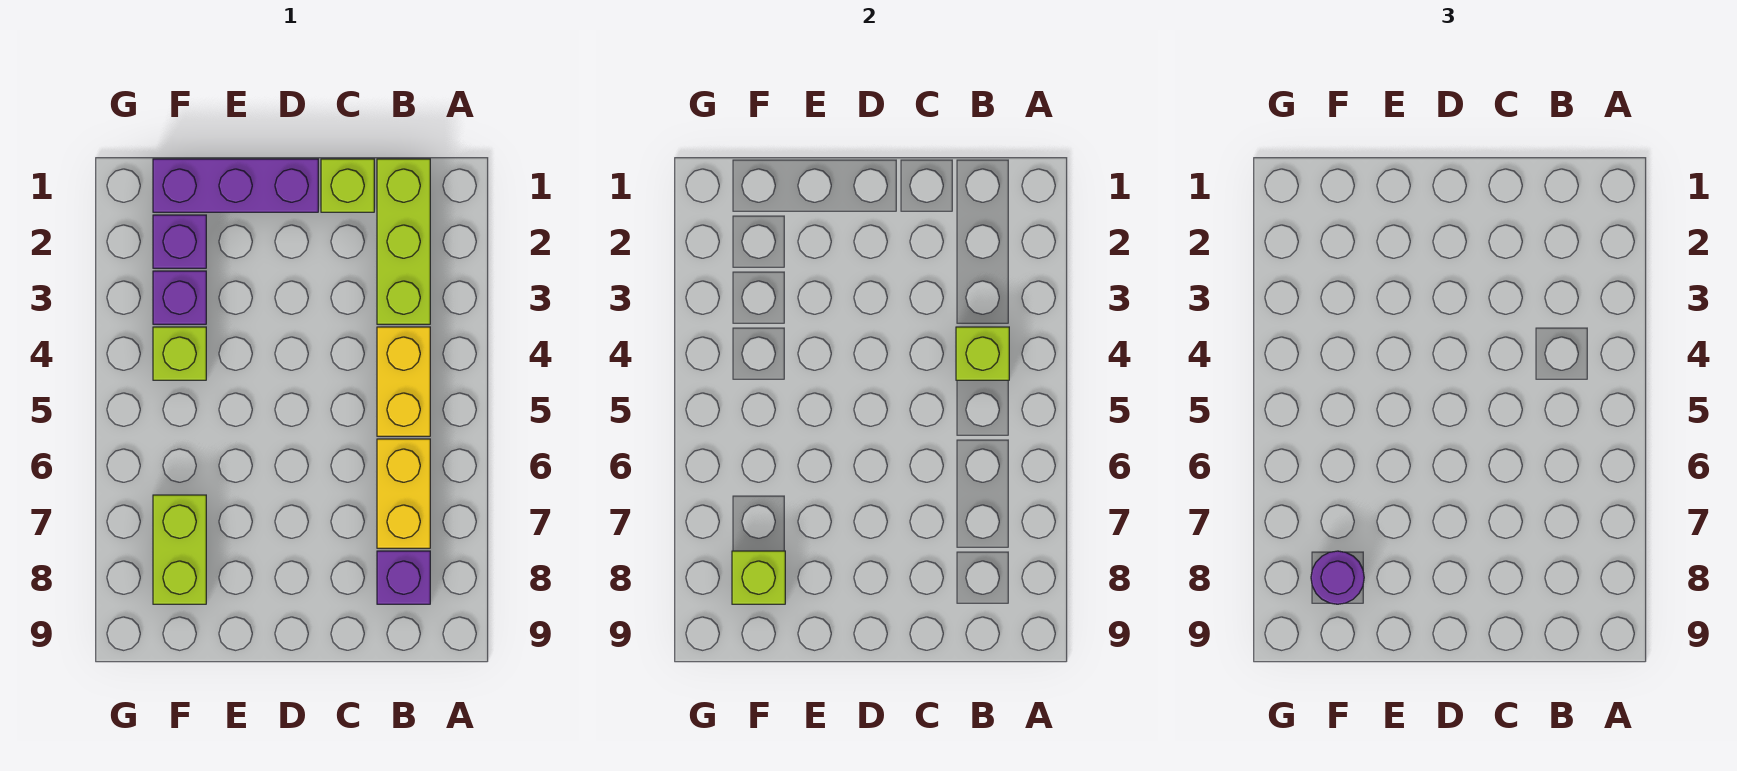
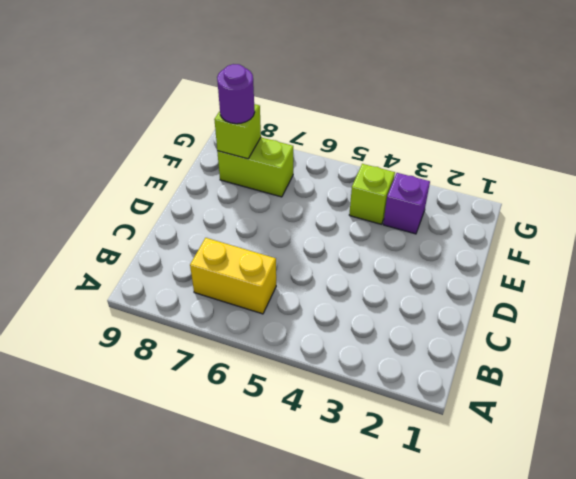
none -> lime brick B1:B3 level 1
none -> yellow brick B4:B5 level 1
none -> purple brick B8 level 1

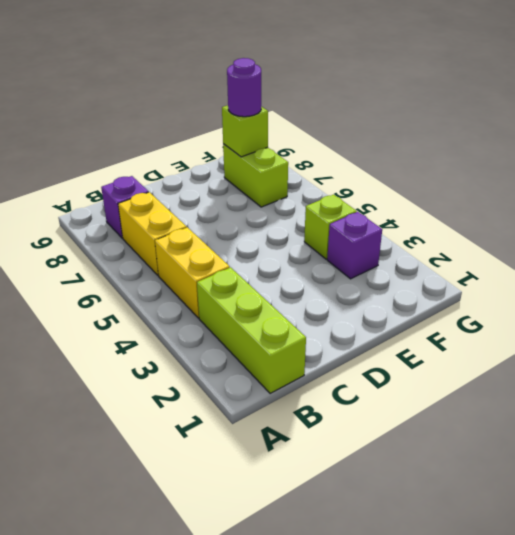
none -> lime brick C1 level 1
none -> purple brick D1:F1 level 1
none -> purple brick F2 level 1

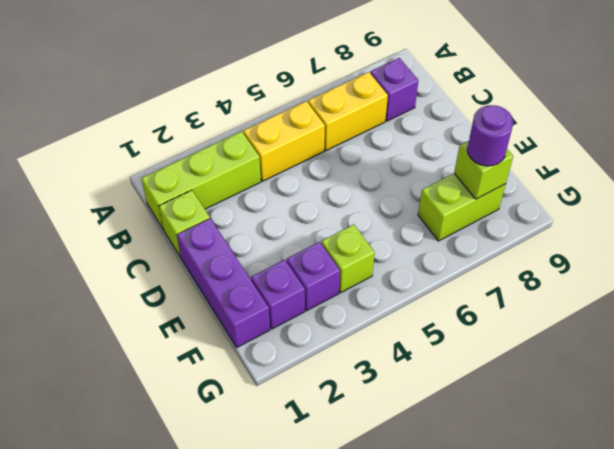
none -> lime brick B4 level 2

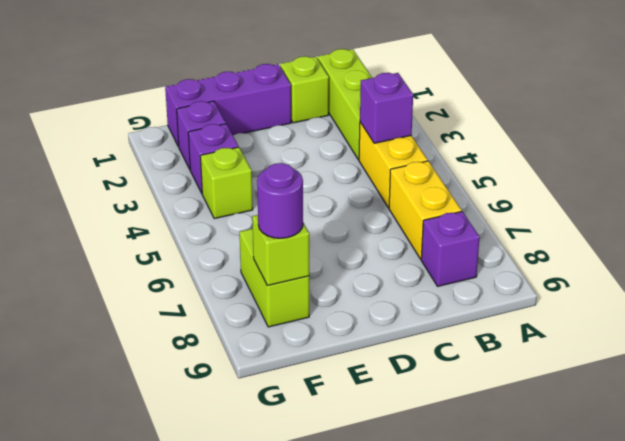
purple brick B4 level 2 -> lime brick B4 level 2

